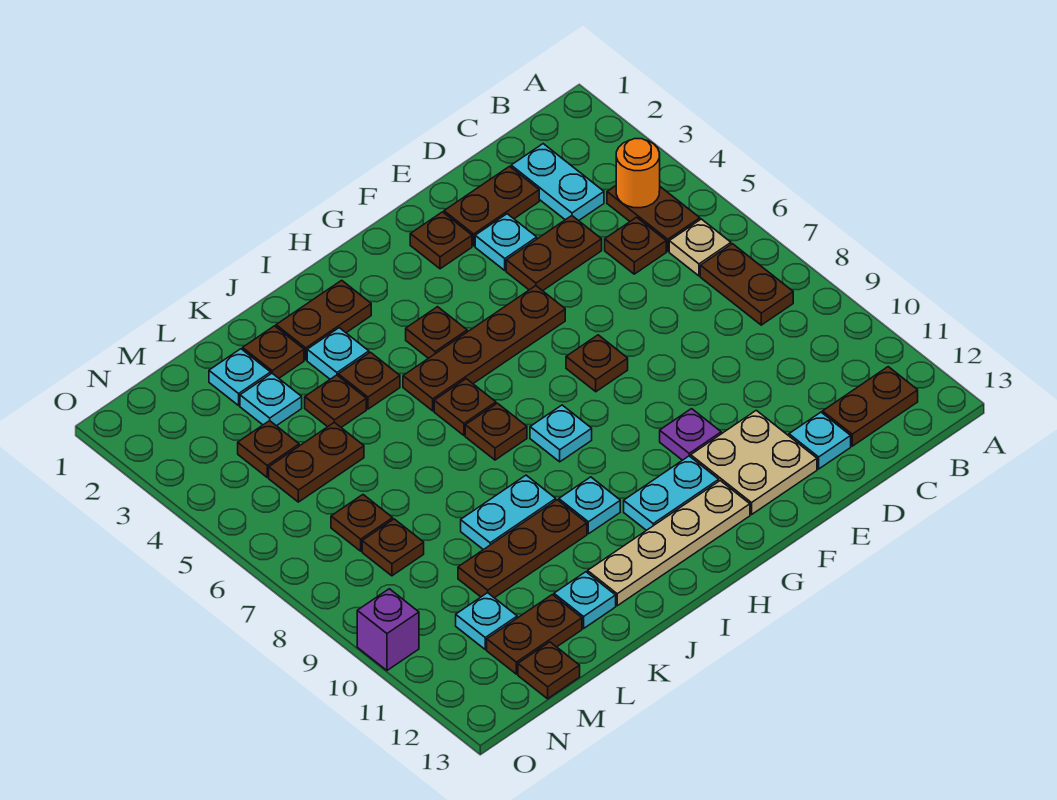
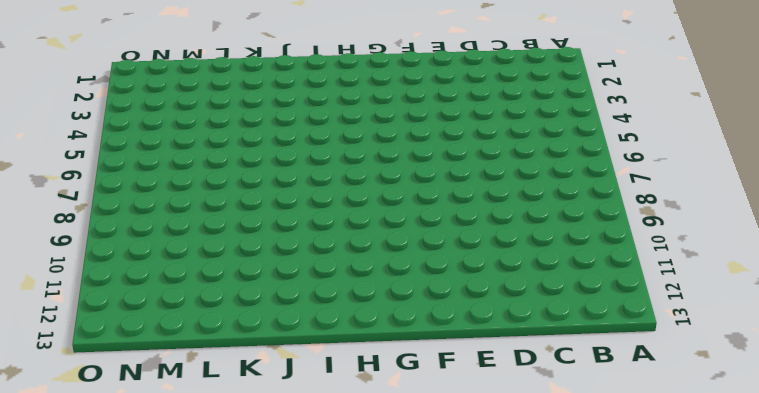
none -> brown plate B4:B5 level 1
none -> tan plate B6 level 1
none -> brown plate B7:B8 level 1
none -> brown plate B12:C12 level 1

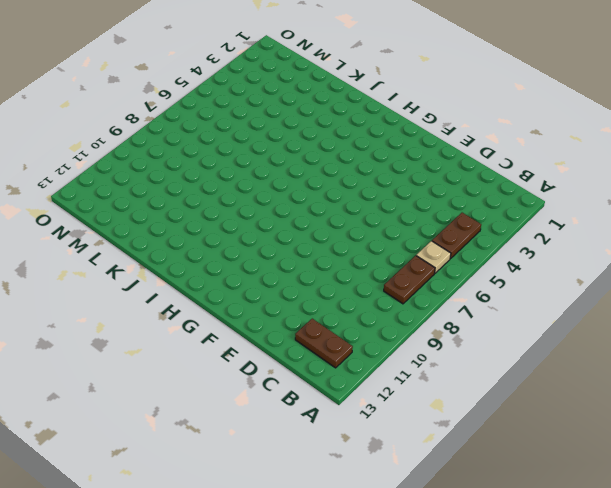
none -> cyan plate C2:C3 level 1
none -> brown plate C5 level 1
none -> brown plate D2:E2 level 1
none -> brown plate D4:E4 level 1

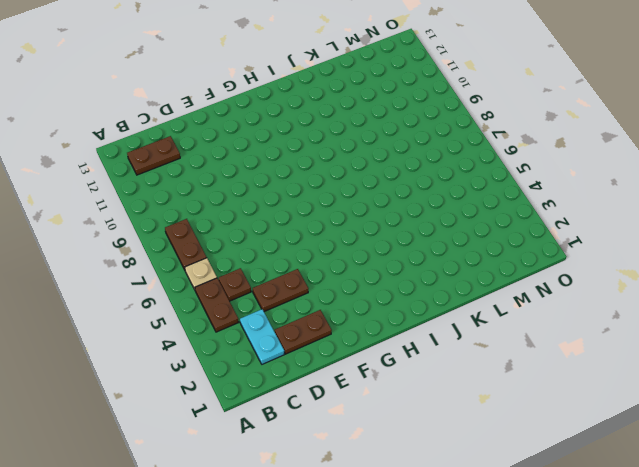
none -> cyan plate D12 level 1
none -> cyan plate E3 level 1
none -> tan plate E11:F12 level 1
none -> brown plate F2 level 1

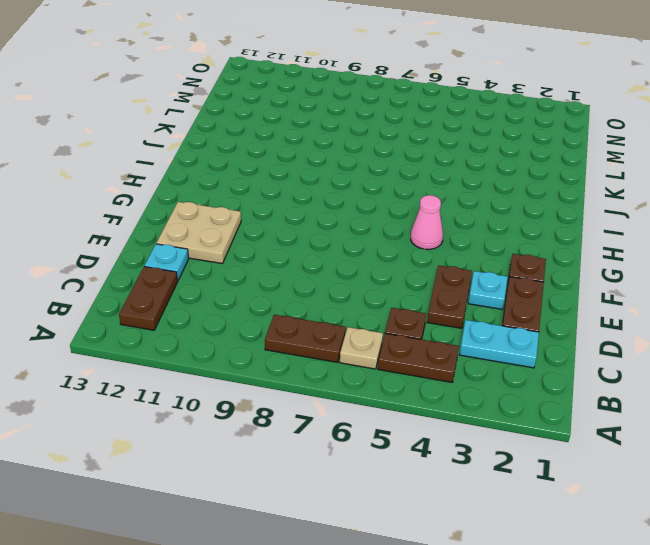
pink cone G5 level 1 -> brown plate F5:I5 level 1
none -> brown plate F7 level 1
none -> purple plate F10 level 1
none -> cyan plate G11:H11 level 1
none -> tan plate G12:J12 level 1

